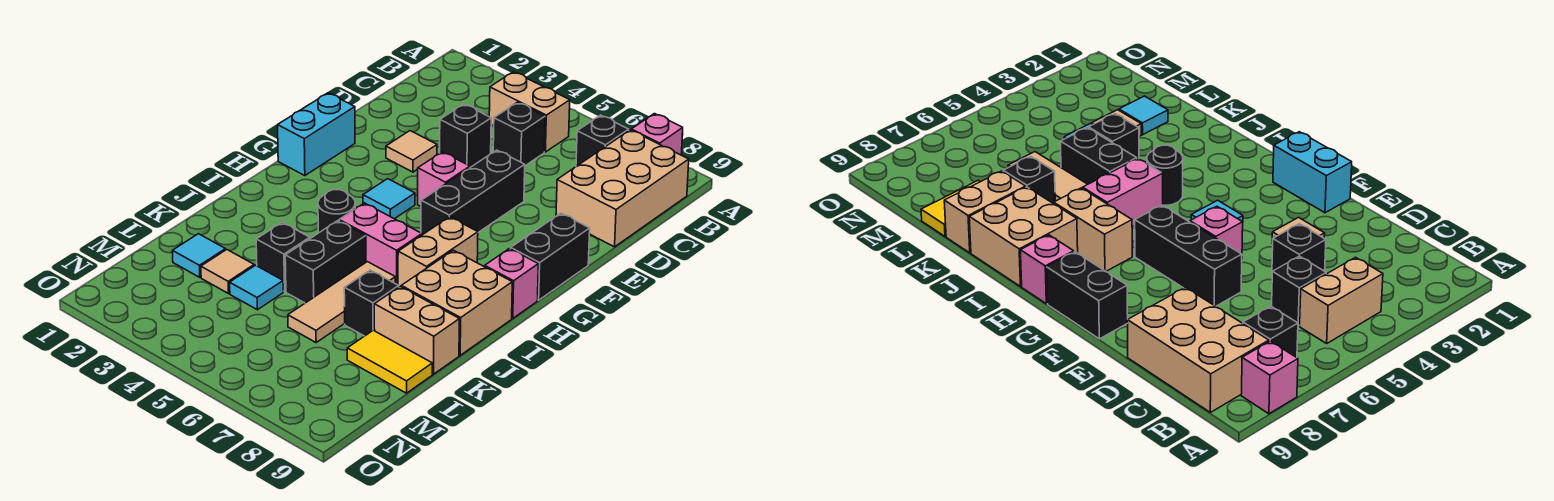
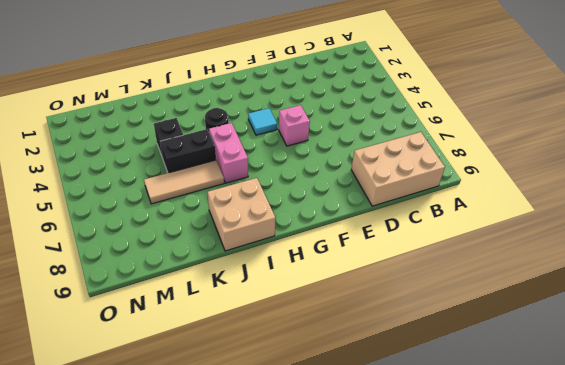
none -> pink brick A8 level 1
none -> tan brick B4:B5 level 1
none -> black brick B7 level 1

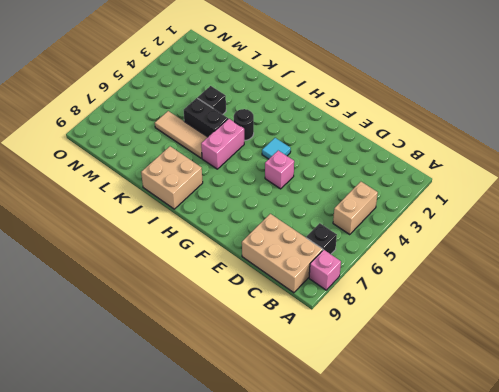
none -> black brick C5 level 1
none -> black brick D4 level 1
none -> tan tile E3 level 1

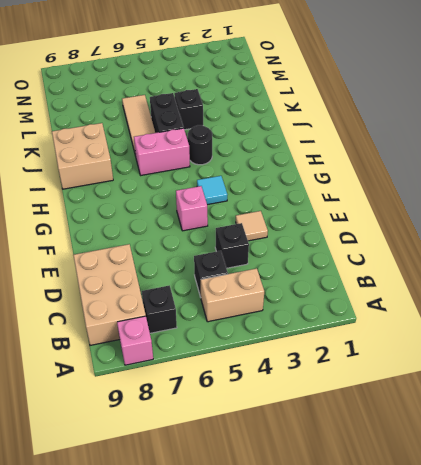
none -> black brick E6:G6 level 1
none -> cyan brick F1:G1 level 1
none -> black brick F9:G9 level 1

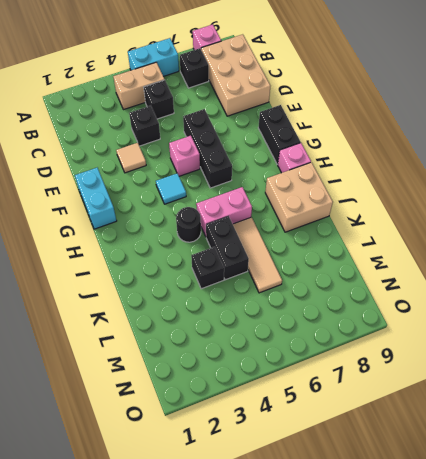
cyan brick A5:A6 level 1 -> none
none -> tan brick H7:I7 level 1
none -> black brick K7 level 1
none -> tan brick K8:K9 level 1

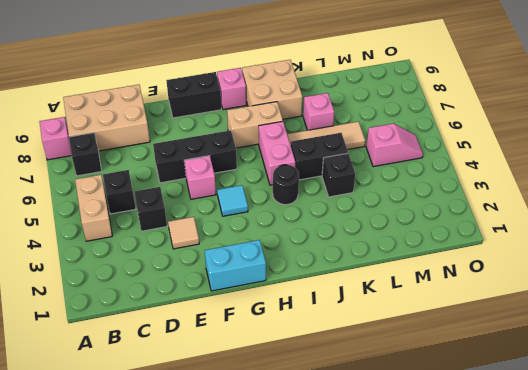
pink brick K7 level 1 -> black brick K7 level 1
pink slope M5:N5 level 1 top M -> none
none -> tan brick K8:K9 level 1
none -> cyan tile L2 level 1
none -> tan tile L3 level 1

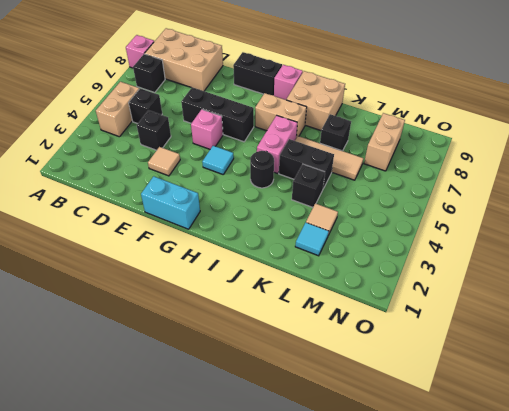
tan brick M7:M8 level 1 -> tan brick K8:K9 level 1
none -> cyan tile L4 level 1
none -> yellow tile L8:L9 level 1

